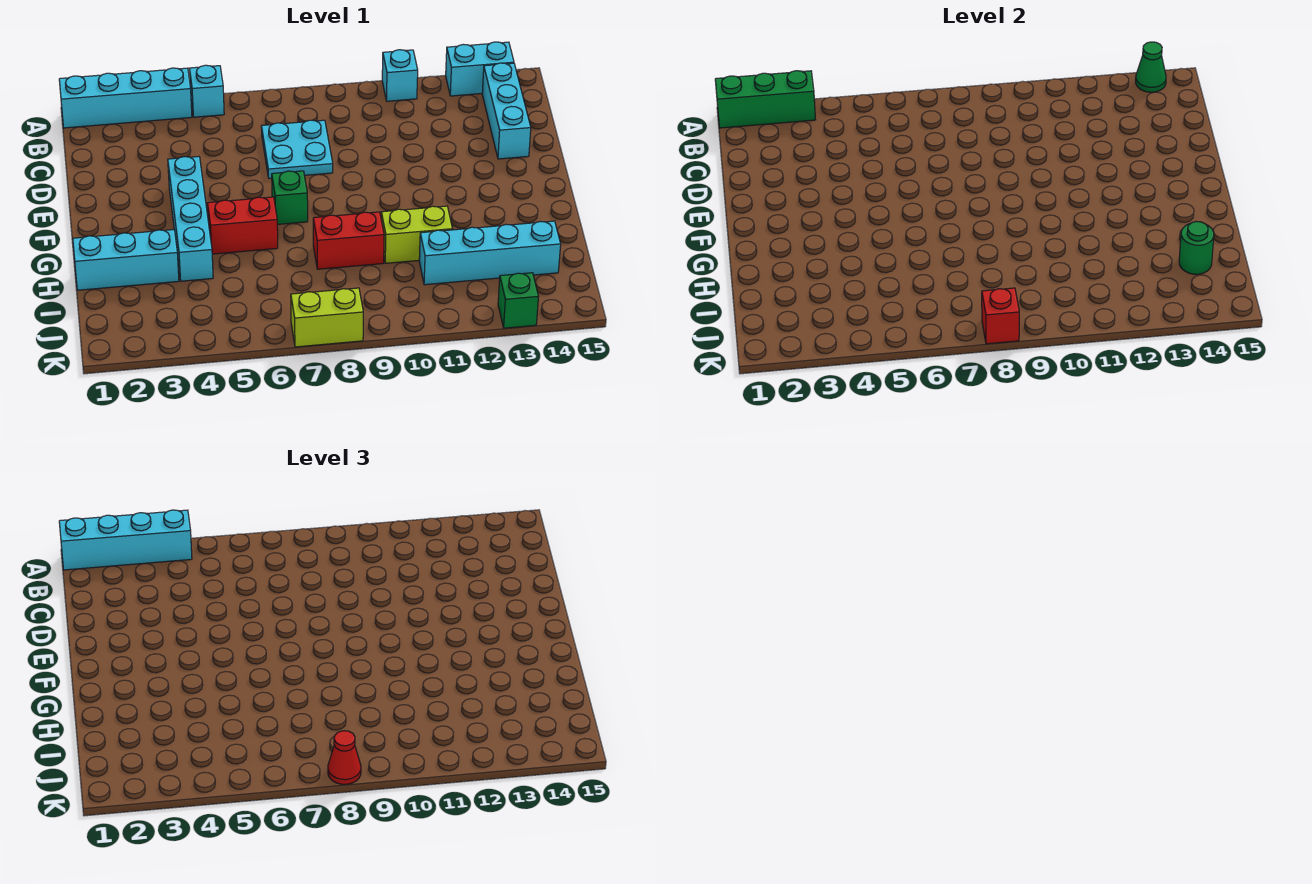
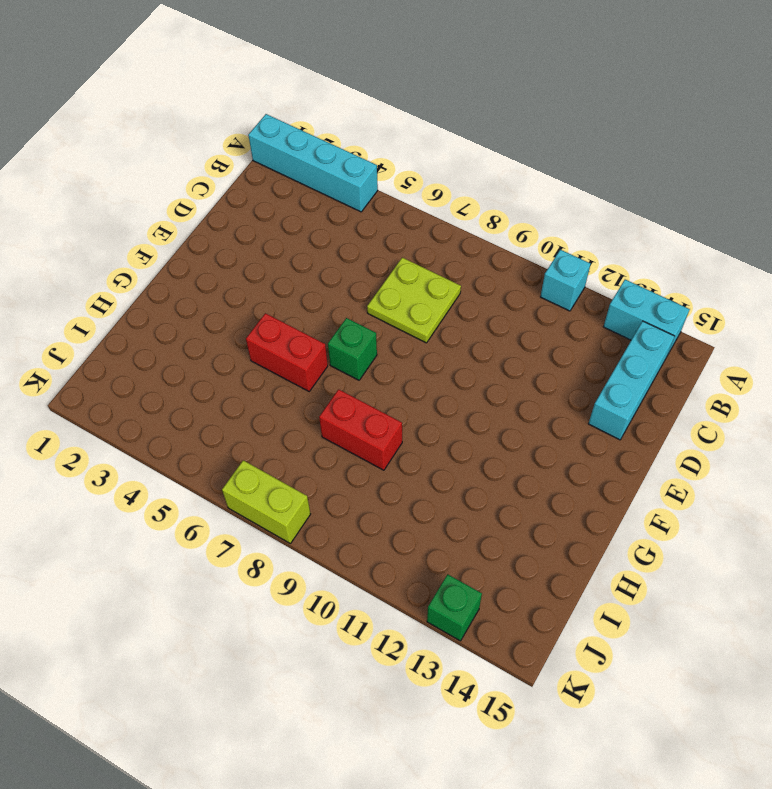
lime plate C7:D8 level 1 -> cyan plate C7:D8 level 1
none -> cyan brick A5 level 1
none -> cyan brick E4:H4 level 1
none -> cyan brick H1:H3 level 1

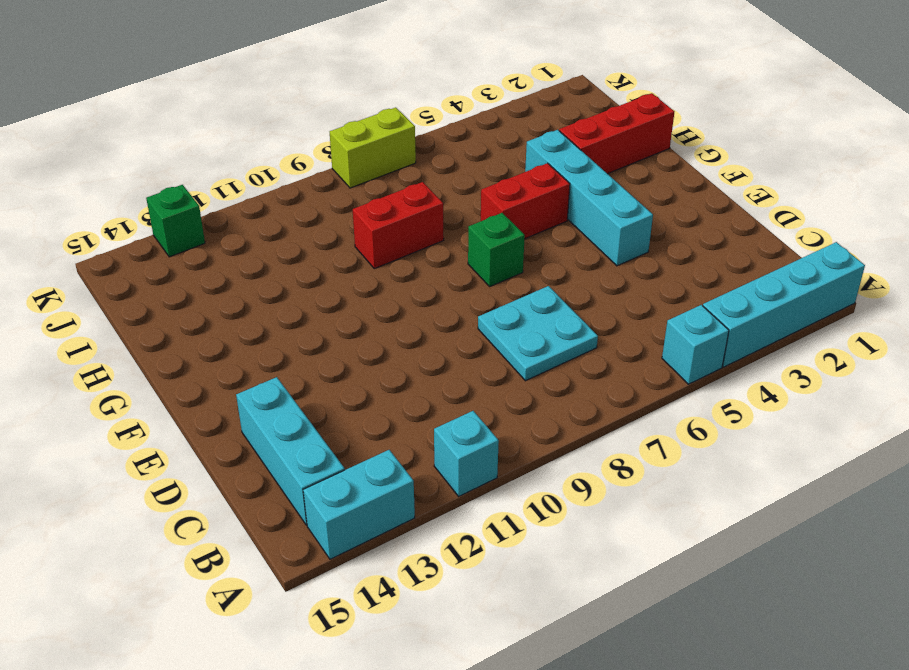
red brick H1:H3 level 1 -> cyan brick H1:H3 level 1
none -> lime brick H10:H11 level 1
none -> cyan brick I11:I14 level 1
none -> green brick A1:A3 level 2

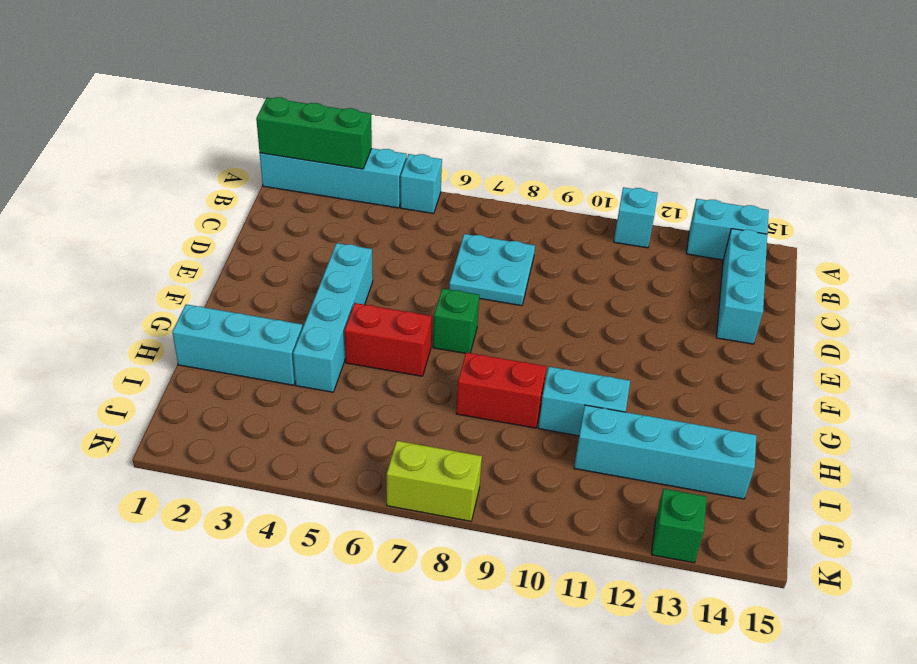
cyan brick H10:H11 level 1 -> lime brick H10:H11 level 1
none -> green cone A14 level 2
none -> green round brick I14 level 2
none -> red brick K8 level 2

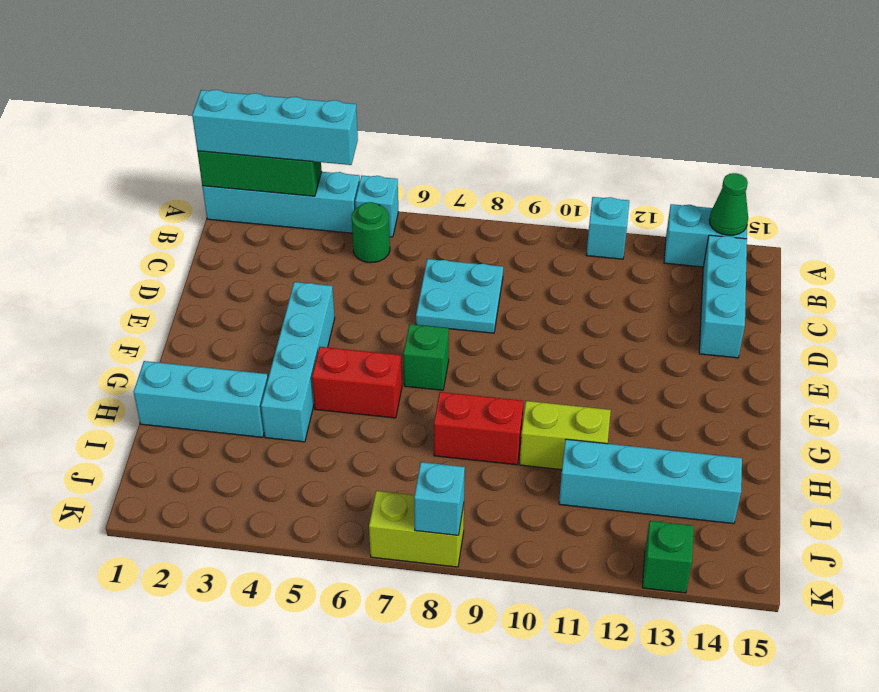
green round brick B5 level 1 -> green round brick I14 level 2
cyan brick K8 level 2 -> red brick K8 level 2
none -> red cone K8 level 3

